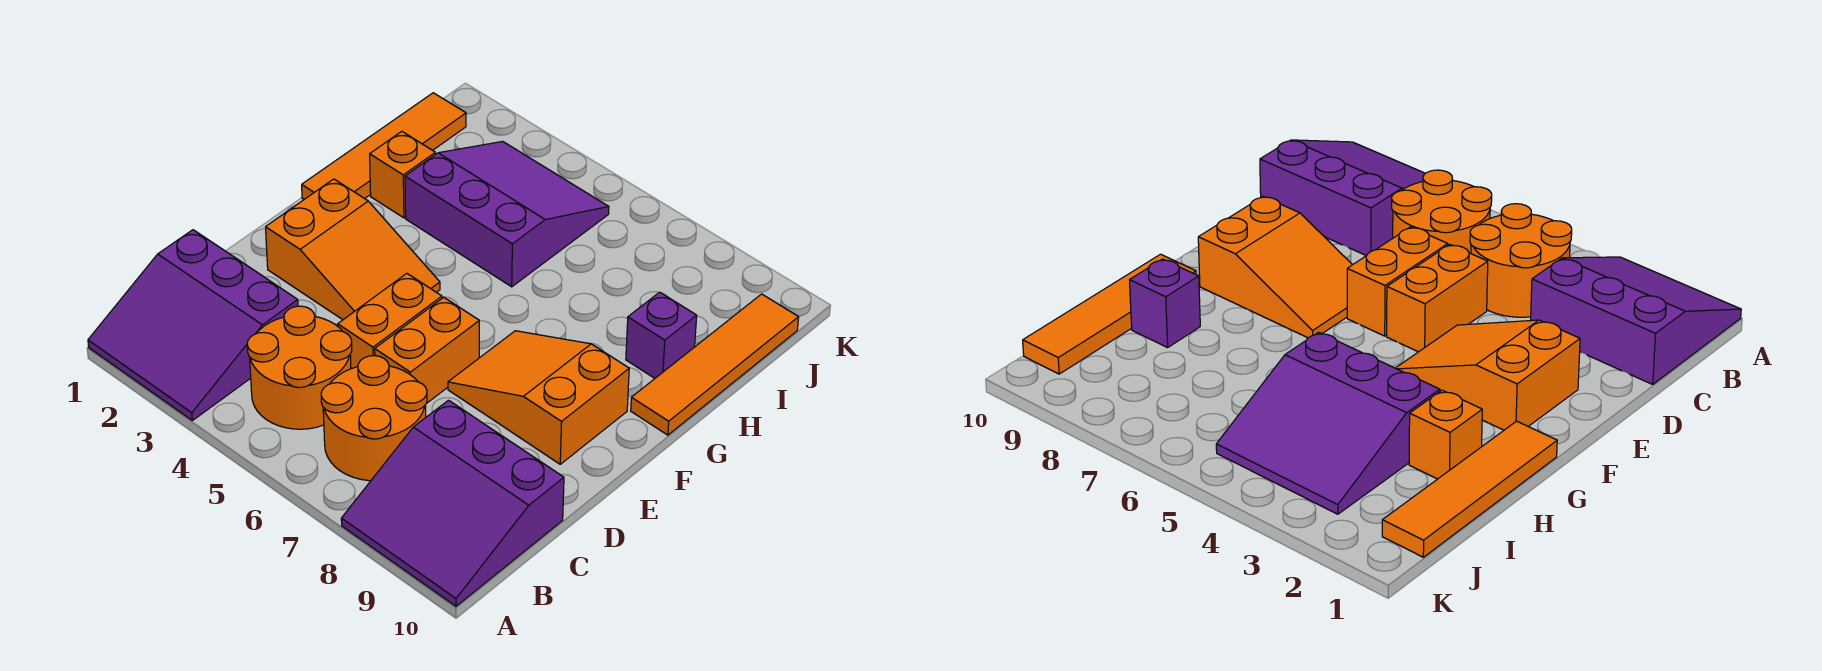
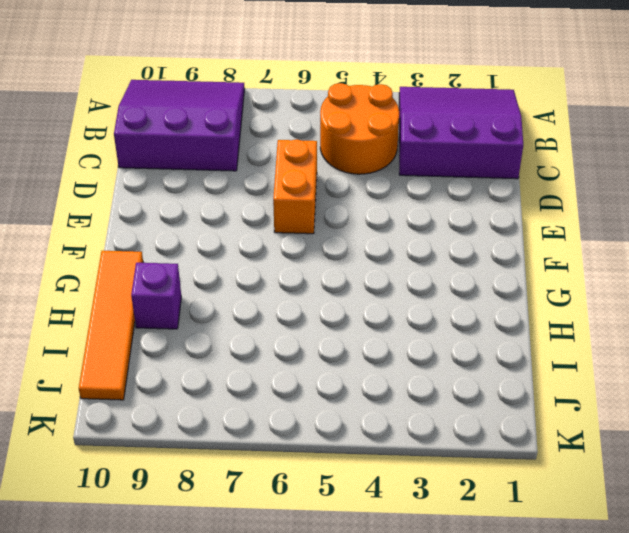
none -> orange round brick B6:C7 level 1
none -> orange brick D5:E5 level 1
none -> orange slope E2:F4 level 1 top 2

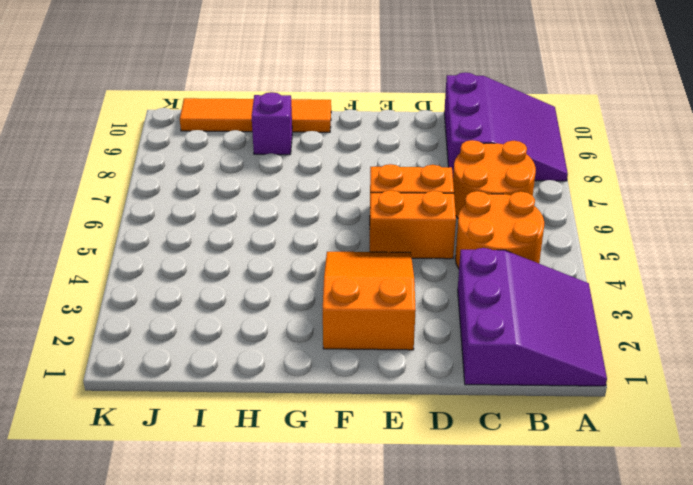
none -> orange slope E7:F9 level 1 top 9
none -> orange tile G1:J1 level 1
none -> orange brick H2 level 1

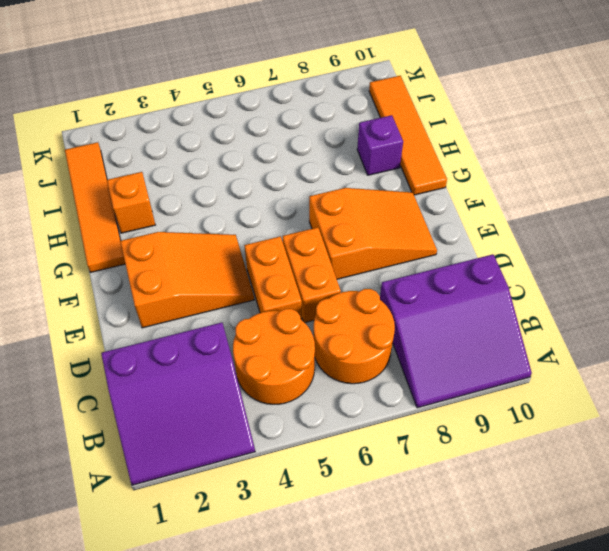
orange slope E7:F9 level 1 top 7 -> orange slope E7:F9 level 1 top 9
none -> purple slope H3:J5 level 1 top H

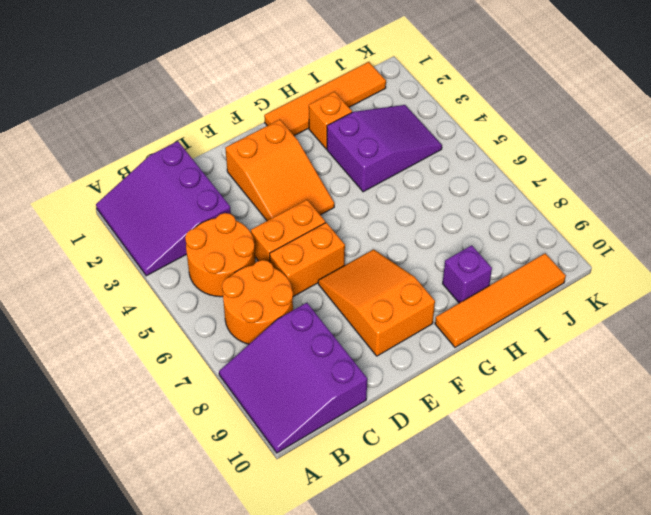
purple slope H3:J4 level 1 top H -> purple slope H3:J5 level 1 top H

